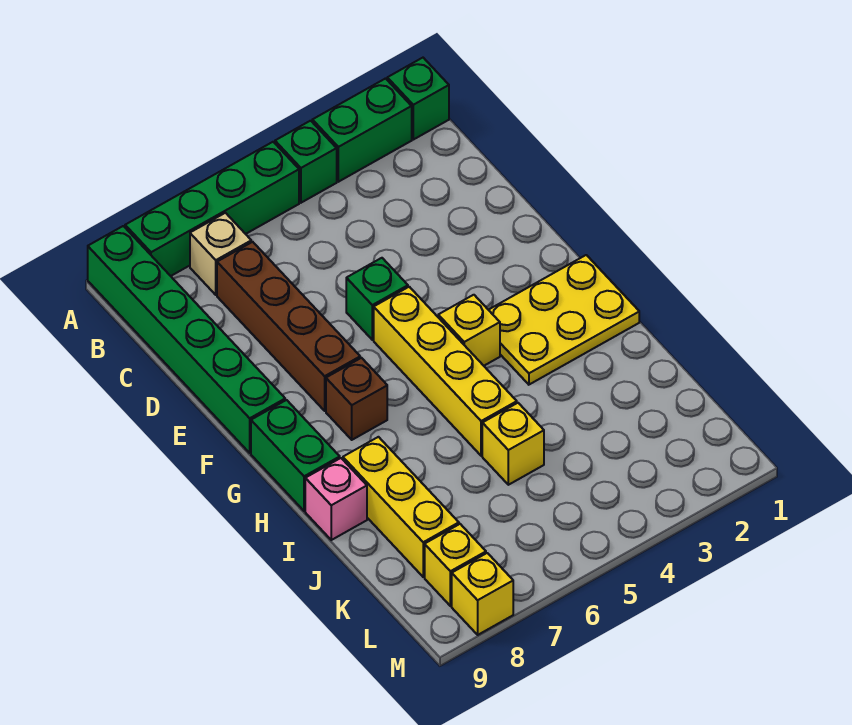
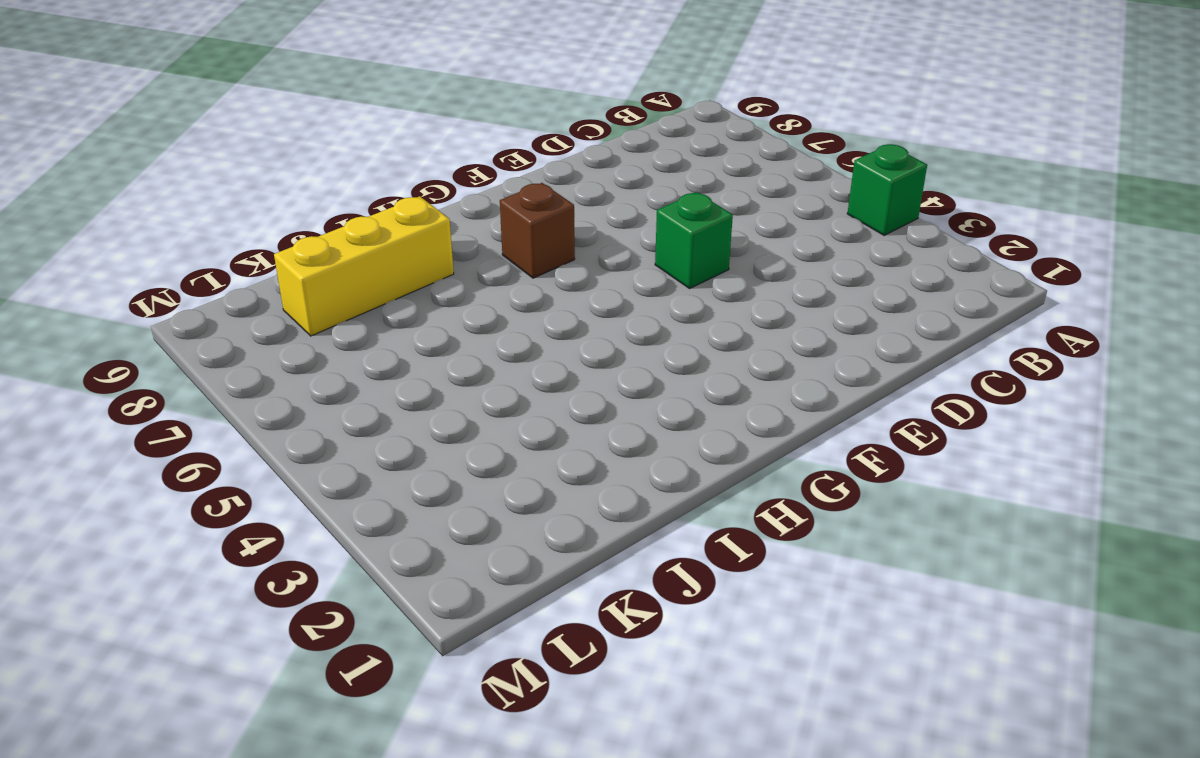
none -> green brick A1 level 1
none -> green brick A2:A3 level 1
none -> green brick A5:A8 level 1

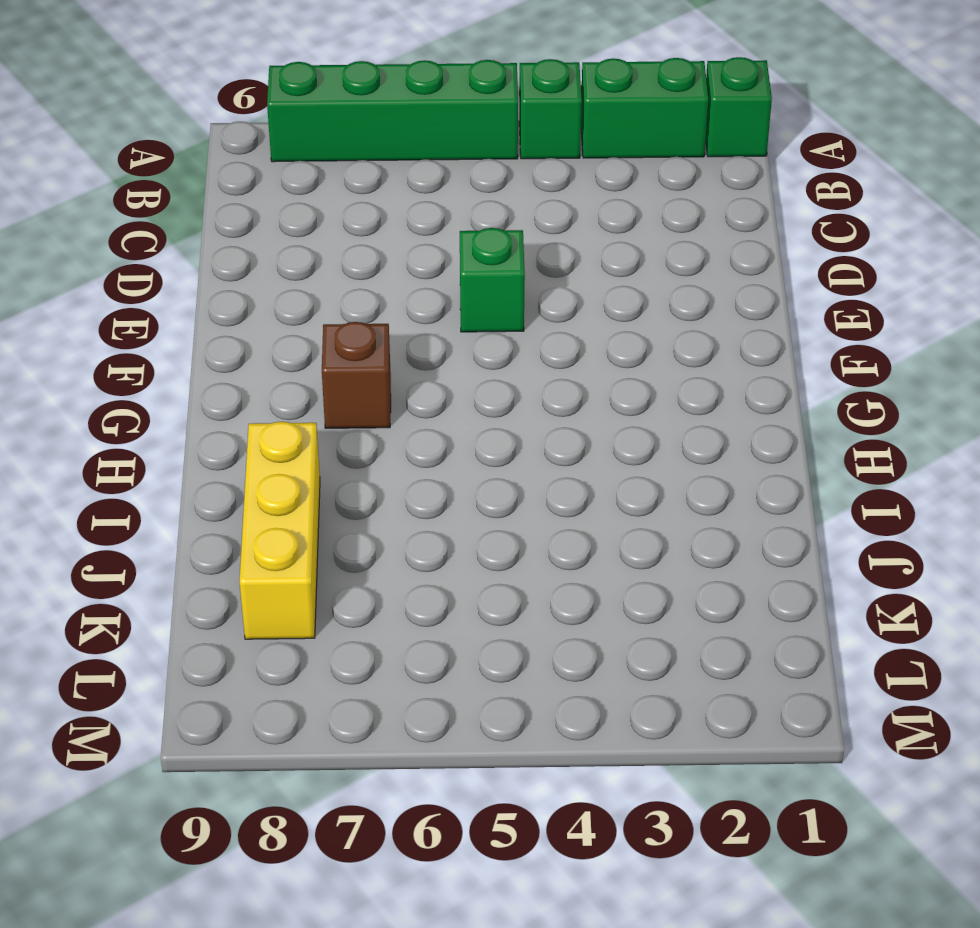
none -> green brick A9:F9 level 1
none -> tan brick B7 level 1
none -> brown brick C7:F7 level 1

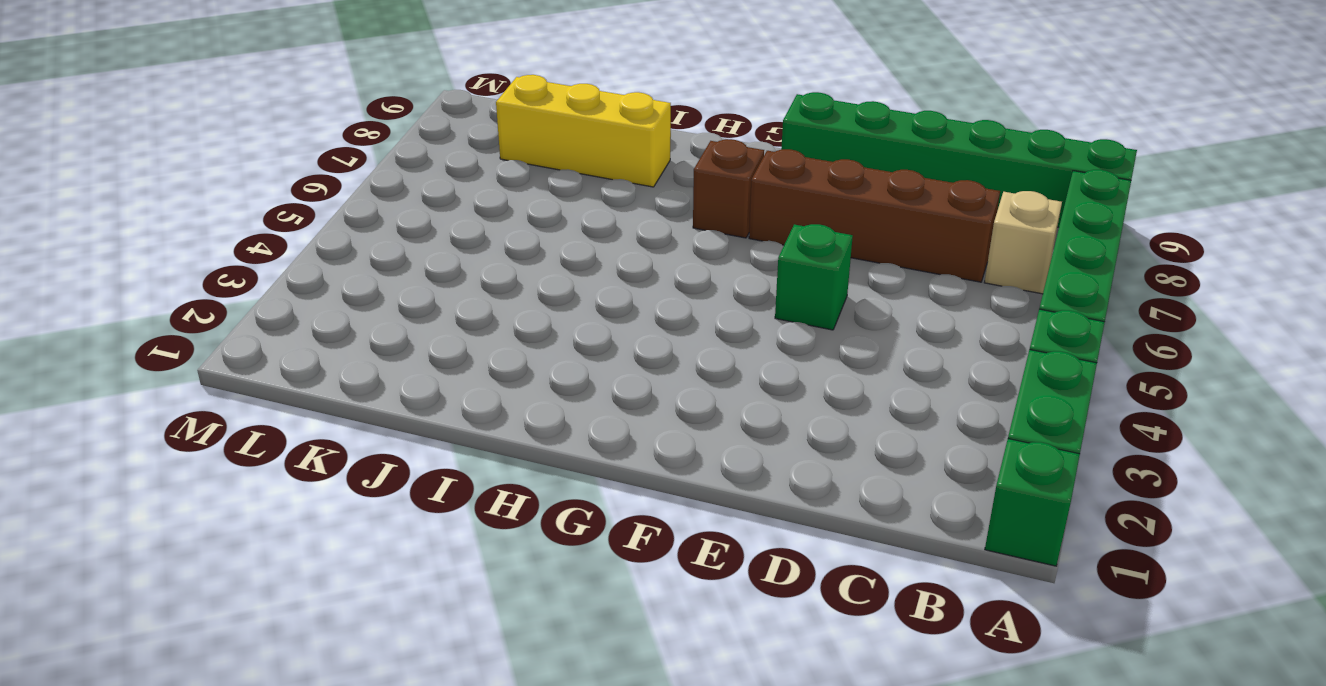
none -> yellow brick F5:I5 level 1
none -> yellow plate G1:H3 level 1
none -> yellow brick G4 level 1

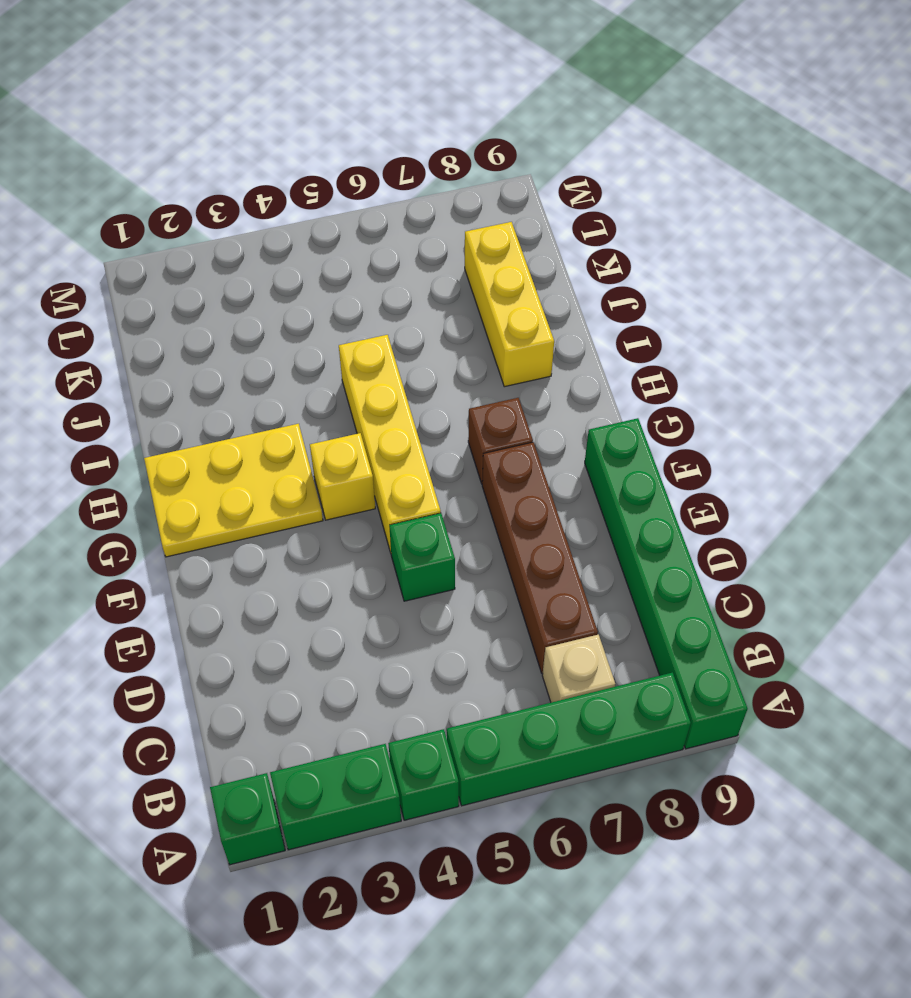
none -> green brick G9:H9 level 1
none -> pink brick I9 level 1
none -> yellow brick J5 level 1

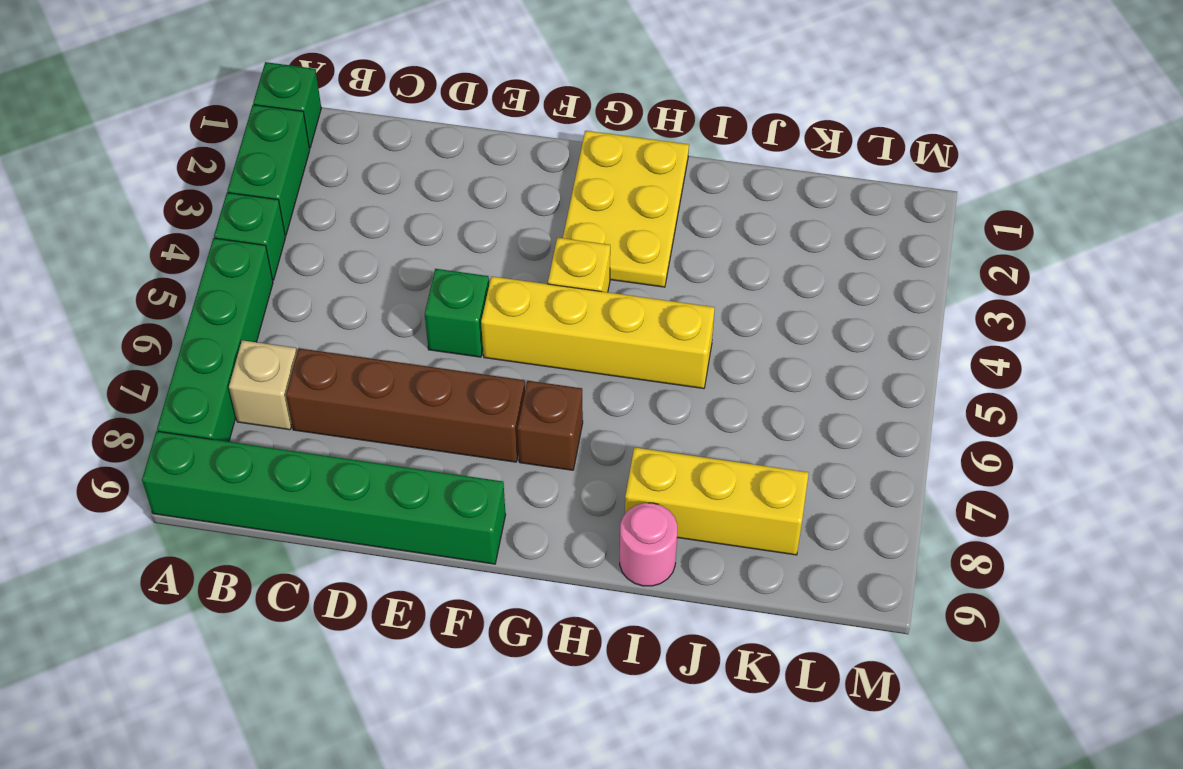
pink round brick I9 level 1 -> pink brick I9 level 1
none -> green brick G9:H9 level 1
none -> yellow brick J5 level 1
none -> yellow brick L8 level 1

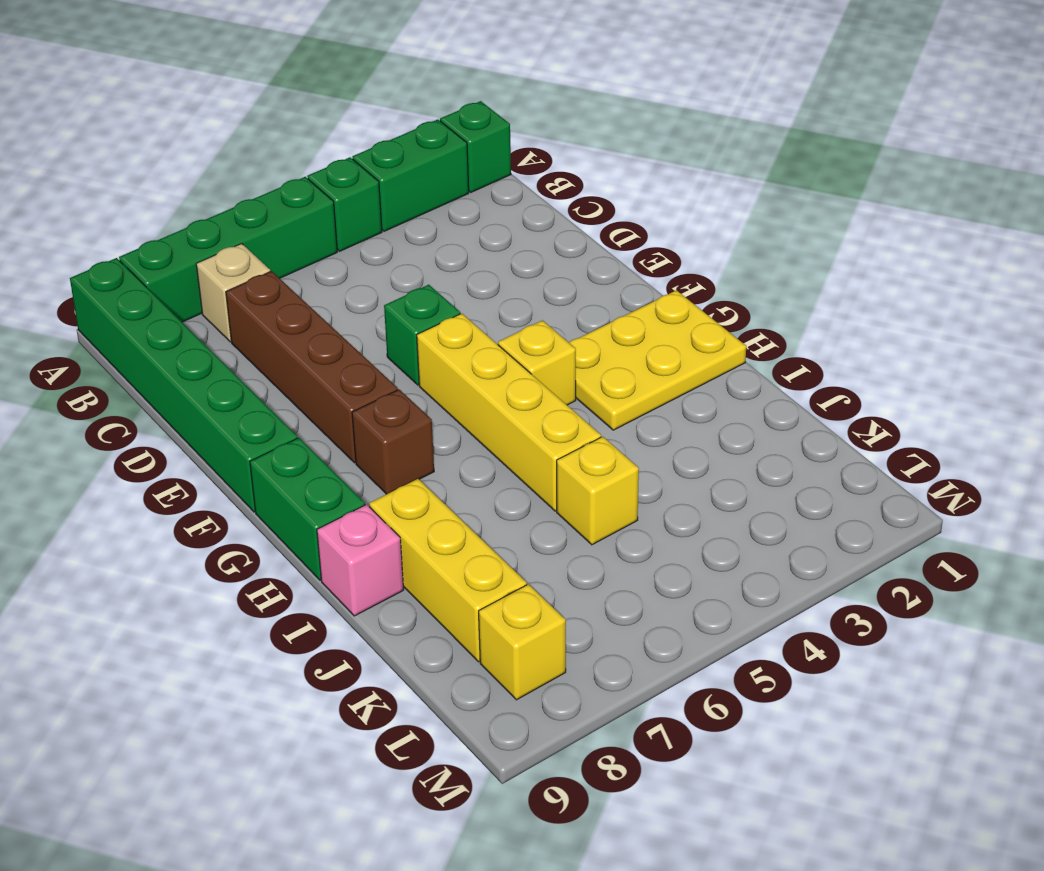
none -> yellow brick M8 level 1

